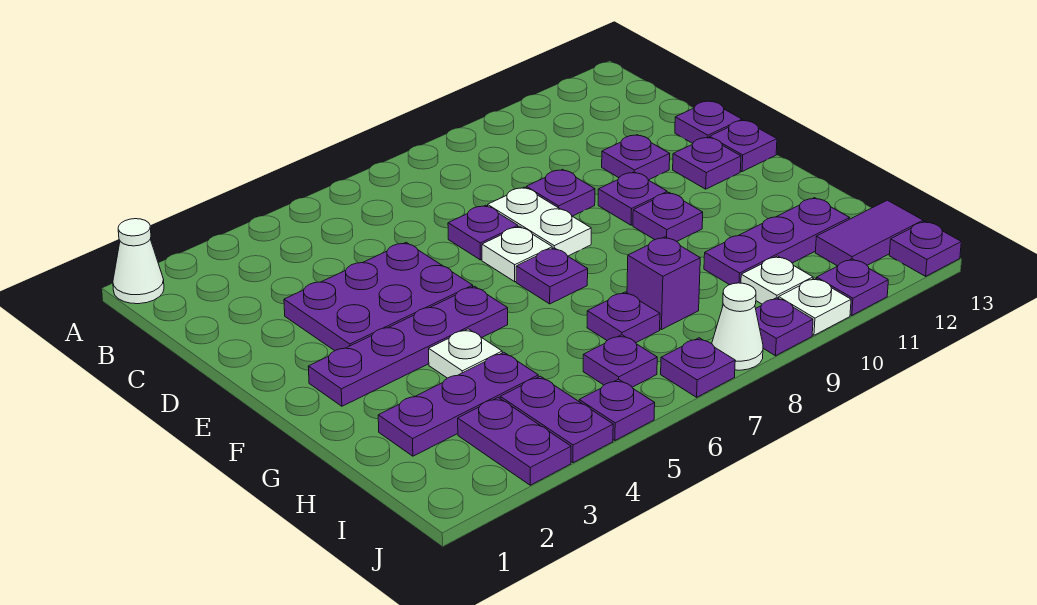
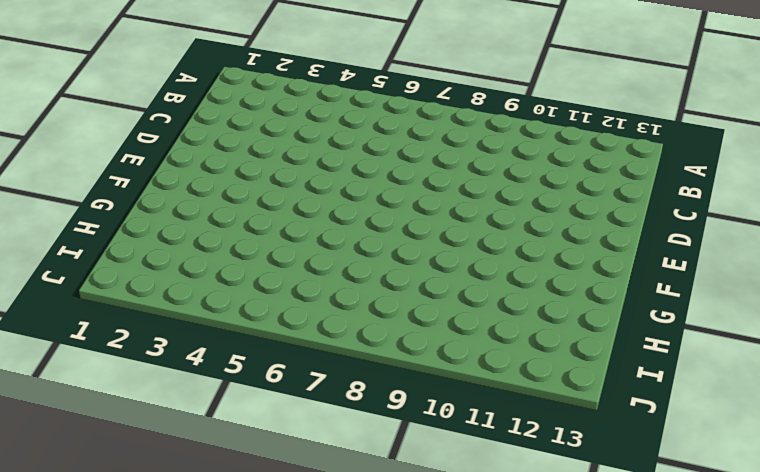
none -> white cone A1 level 1
none -> purple plate D3:E5 level 1
none -> purple plate D7 level 1
none -> white plate D8:E8 level 1

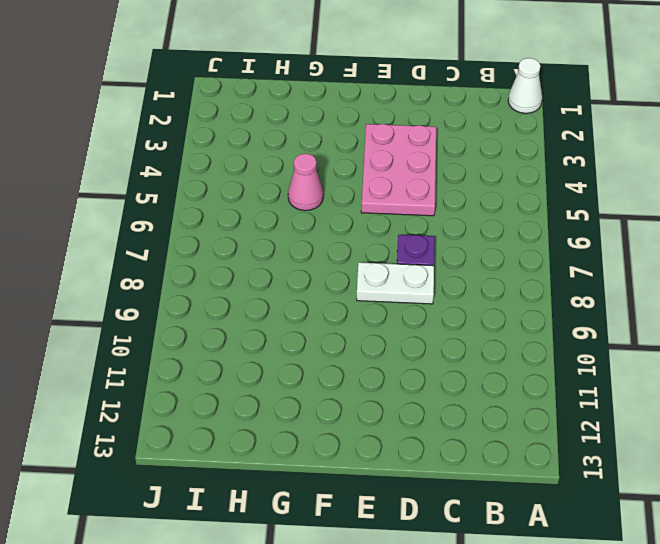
pink plate D3:E5 level 1 -> purple plate D3:E5 level 1
pink cone G5 level 1 -> none
none -> purple plate D9 level 1
none -> purple plate D11 level 1
none -> purple plate D13 level 1
none -> white plate E7 level 1

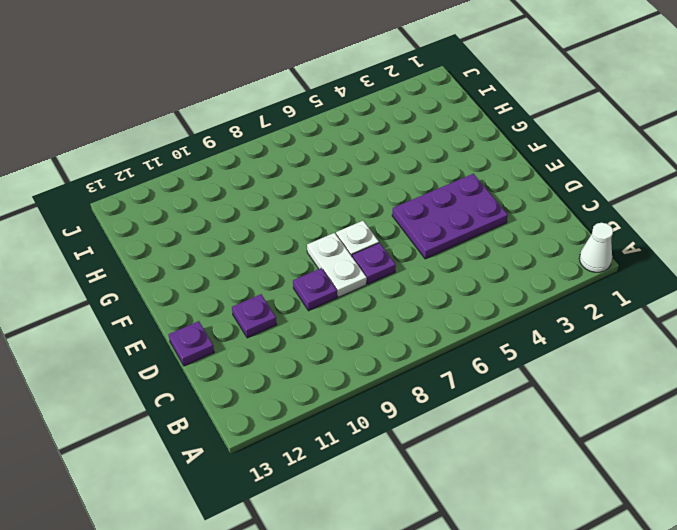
none -> purple plate E10 level 1
none -> purple plate E12 level 1
none -> purple plate E13 level 1
none -> purple plate F2:F5 level 1

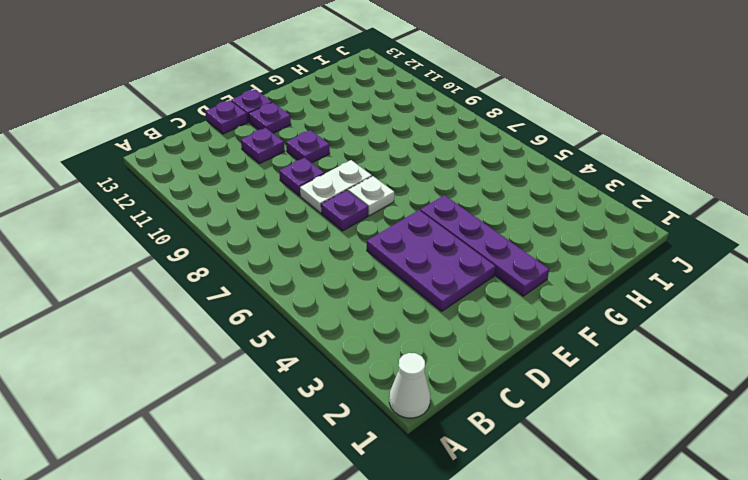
none -> purple plate F7 level 1
none -> purple plate F10 level 1
none -> white plate G4 level 1
none -> purple plate H2:H4 level 1

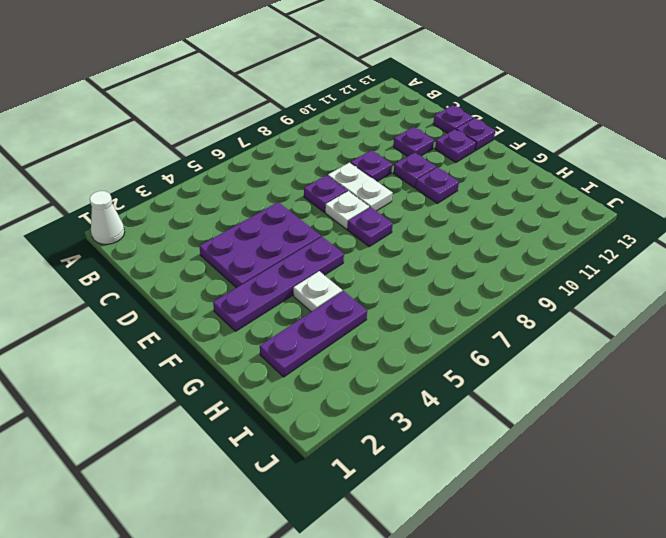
none -> purple plate H7 level 1
none -> purple brick H8 level 1
none -> purple plate H10:H12 level 1
none -> purple plate I3:J3 level 1

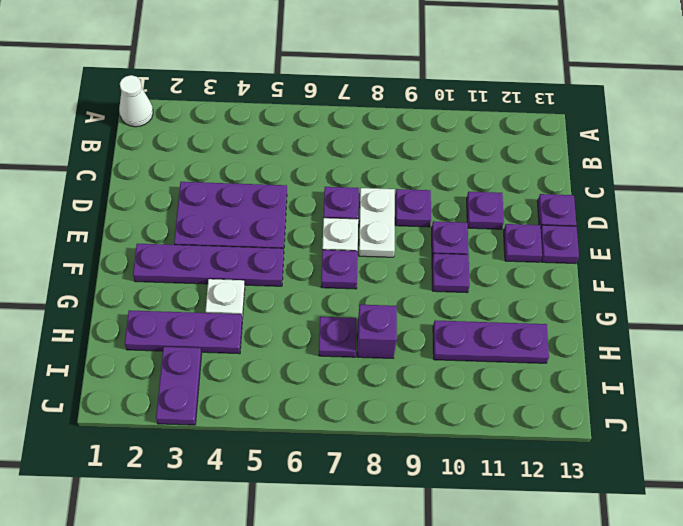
none -> purple plate I4:J4 level 1
none -> purple plate I6 level 1
none -> white plate I10 level 1
none -> purple tile I12:I13 level 1

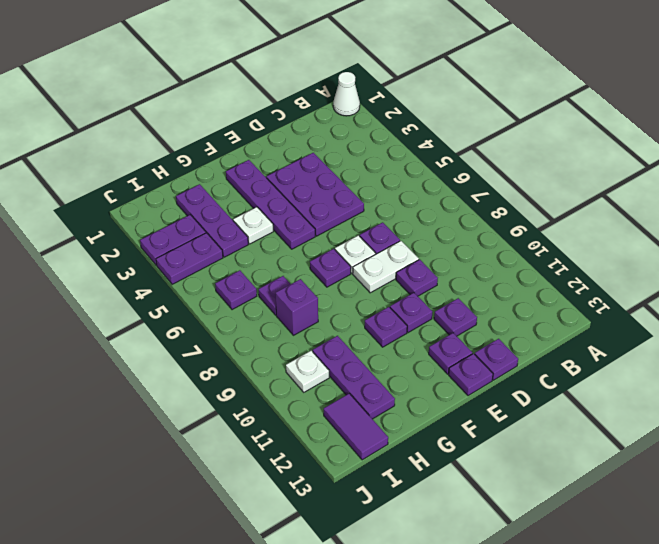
none -> purple plate J5 level 1
none -> purple plate J7 level 1
none -> white cone J8 level 1
none -> purple plate J9 level 1

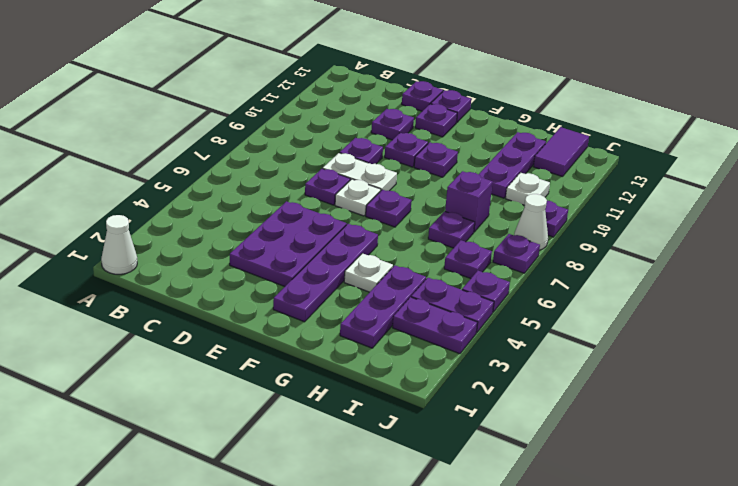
none -> white plate J10 level 1
none -> purple plate J11 level 1
none -> purple plate J13 level 1

